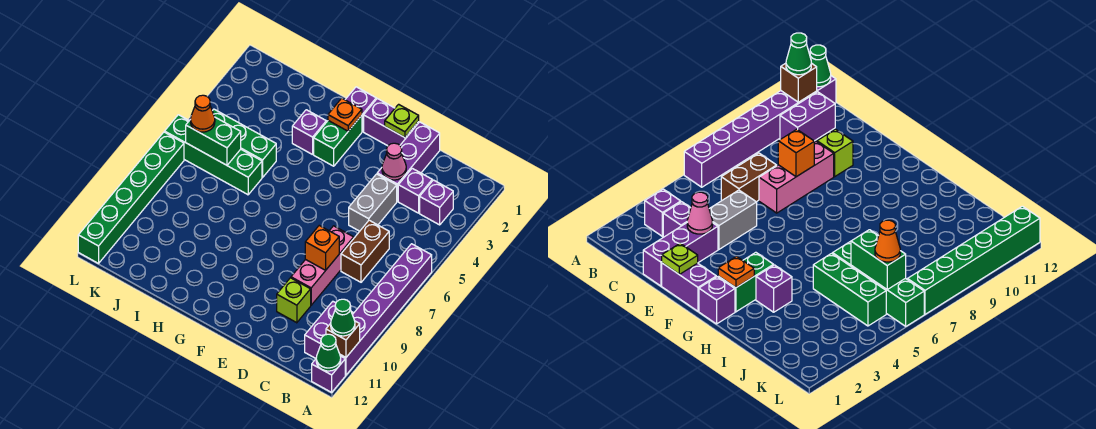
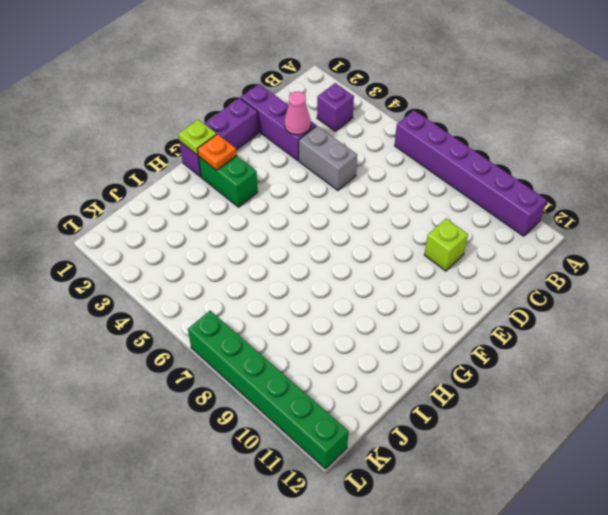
lime plate G1 level 2 -> lime plate E1 level 2
none -> purple brick A12 level 1
none -> purple brick B10:B11 level 1
none -> purple brick C3 level 1

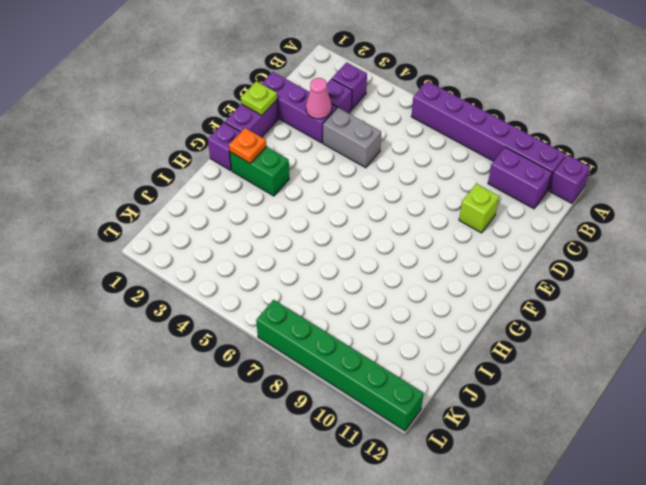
none -> brown brick C6:C7 level 1
none -> pink brick D7:D9 level 1
none -> purple brick H3 level 1

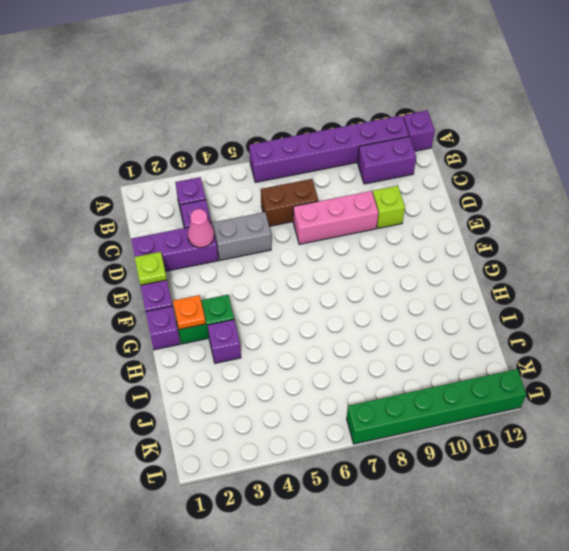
none -> green brick I5:K5 level 1
none -> green brick I6:L6 level 1
none -> brown brick A11 level 2

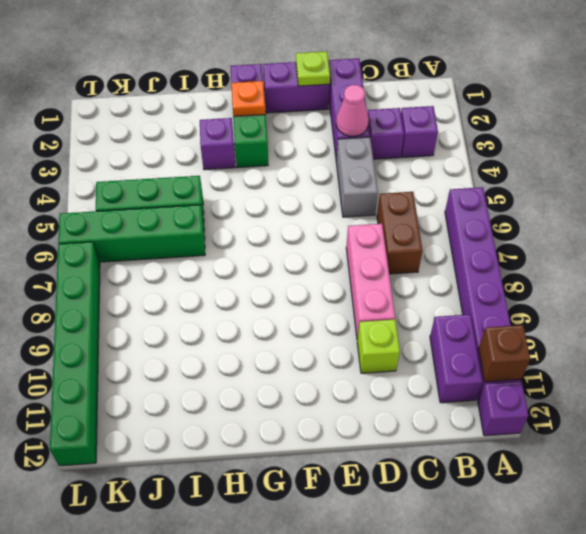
none -> green cone A12 level 2
none -> orange brick D8 level 2
none -> green brick J6:K6 level 2

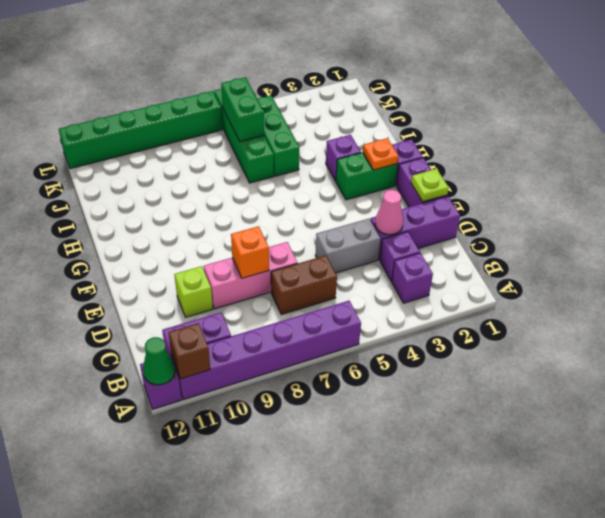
none -> green cone A11 level 3
none -> orange cone K6 level 3

